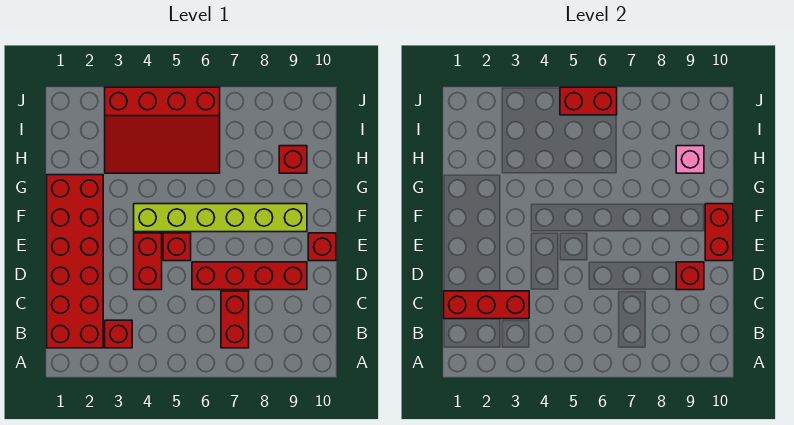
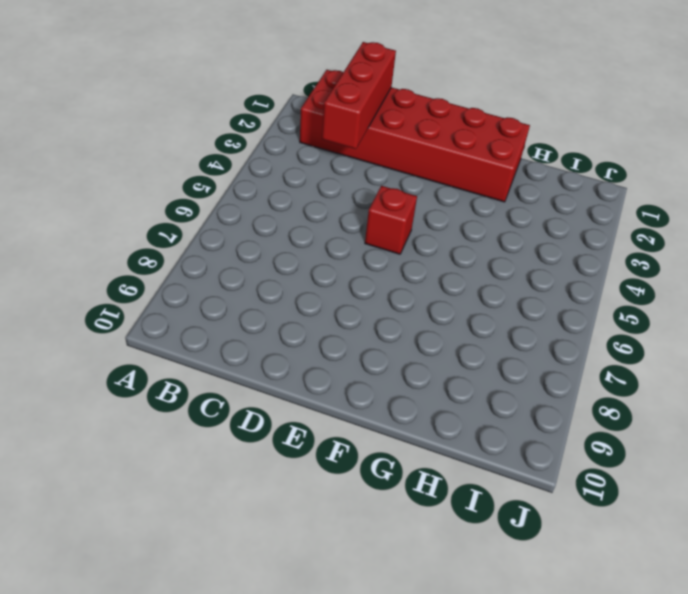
none -> red brick B3 level 1
none -> red brick B7:C7 level 1
none -> red brick D4:E4 level 1

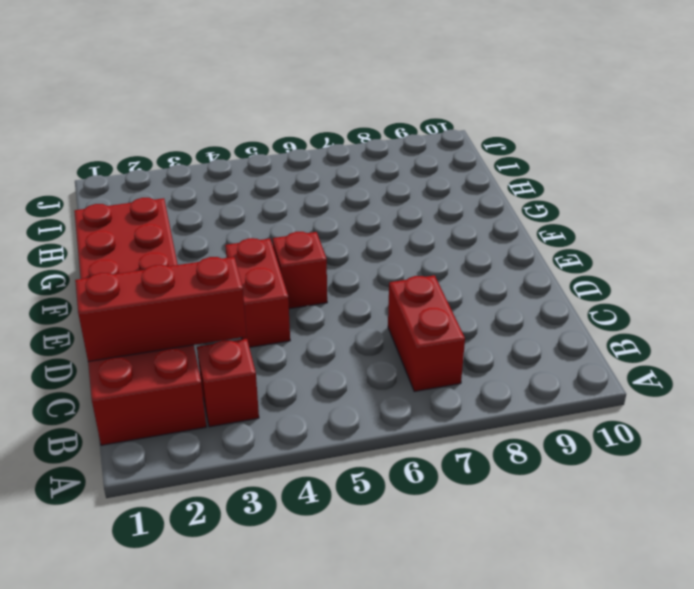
none -> red brick D6:D9 level 1
none -> red brick E10 level 1
none -> lime brick F4:F9 level 1

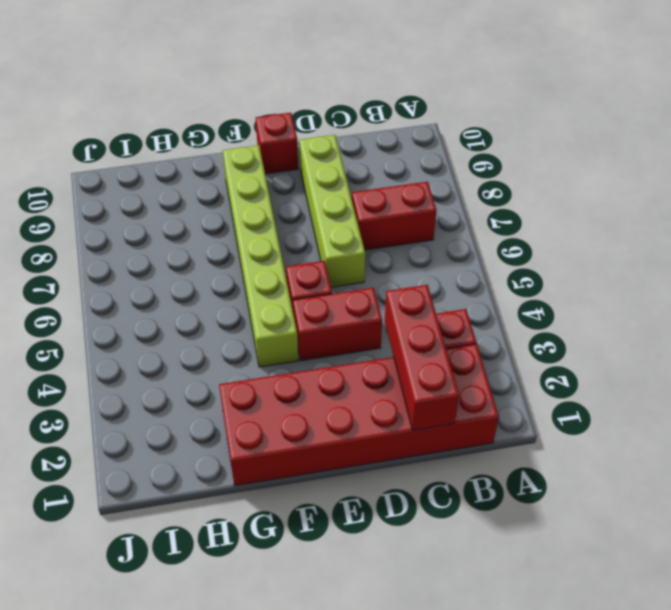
lime brick D6:D9 level 1 -> red brick D6:D9 level 1
none -> red slope H3:J6 level 1 top J
none -> red brick H9 level 1
none -> red brick D9 level 2

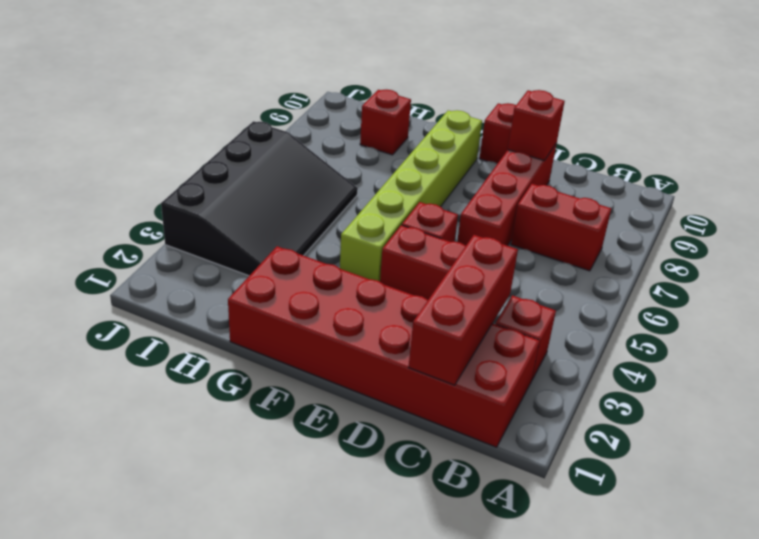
black slope H3:J6 level 1 top J -> red slope H3:J6 level 1 top J
none -> red brick E10:F10 level 2
none -> pink brick H9 level 2
none -> red brick J5:J6 level 2

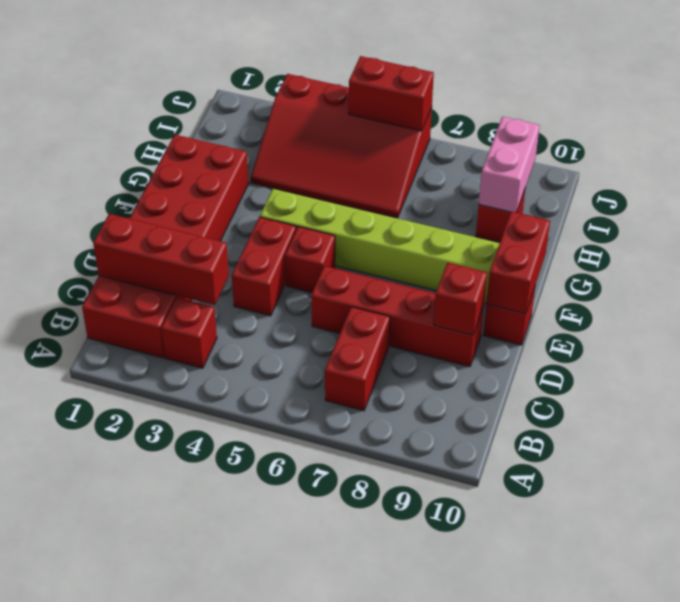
pink brick H9:I9 level 2 -> pink brick H9 level 2

